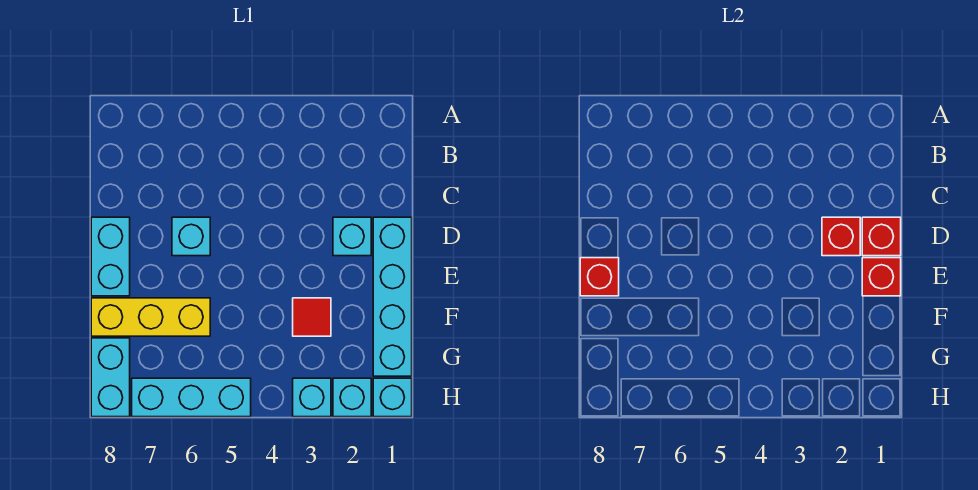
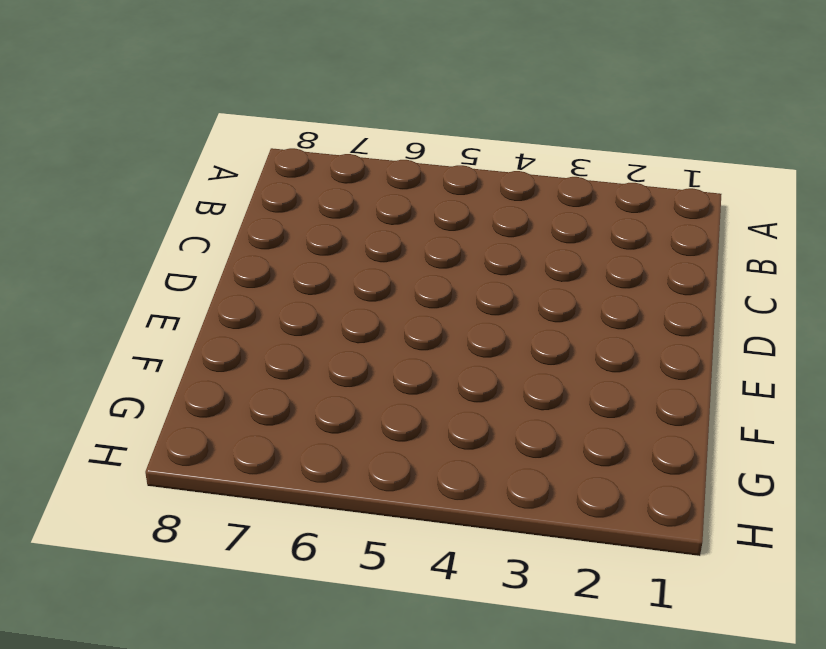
none -> cyan brick D1:G1 level 1
none -> cyan brick D2 level 1
none -> cyan brick D6 level 1

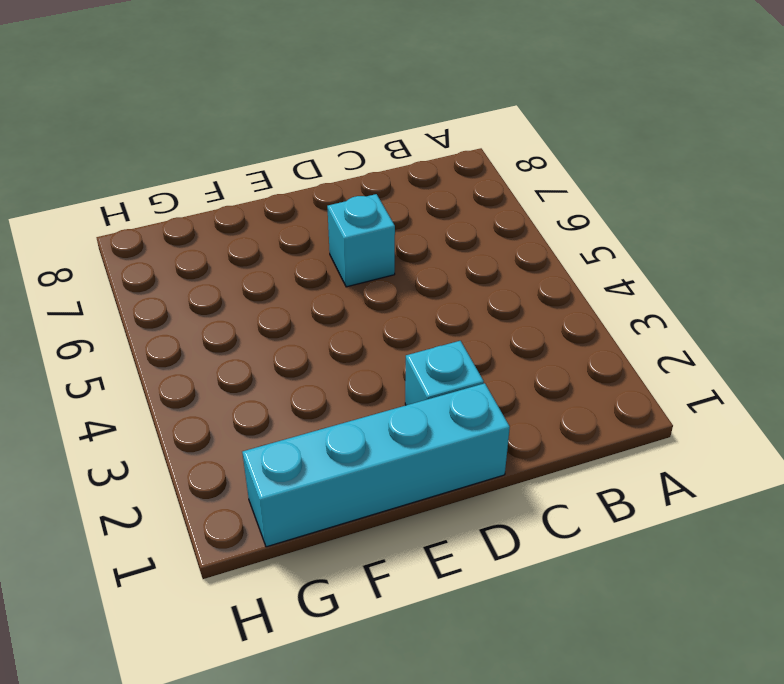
none -> cyan brick D8:E8 level 1
none -> red tile F3 level 1
none -> yellow brick F6:F8 level 1

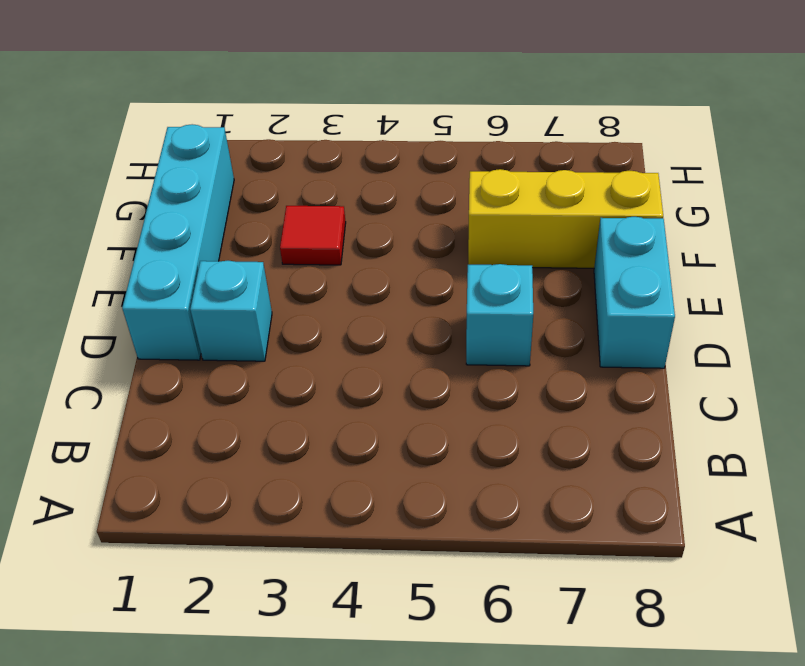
none -> cyan brick G8:H8 level 1
none -> cyan brick H1 level 1
none -> cyan brick H2 level 1

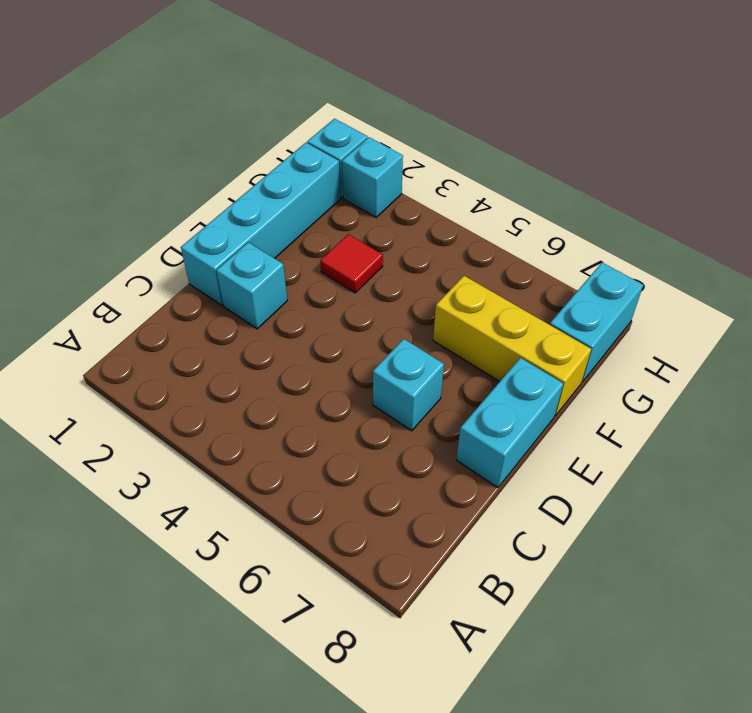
none -> cyan brick H3 level 1
none -> cyan brick H5:H7 level 1
none -> red brick D1 level 2

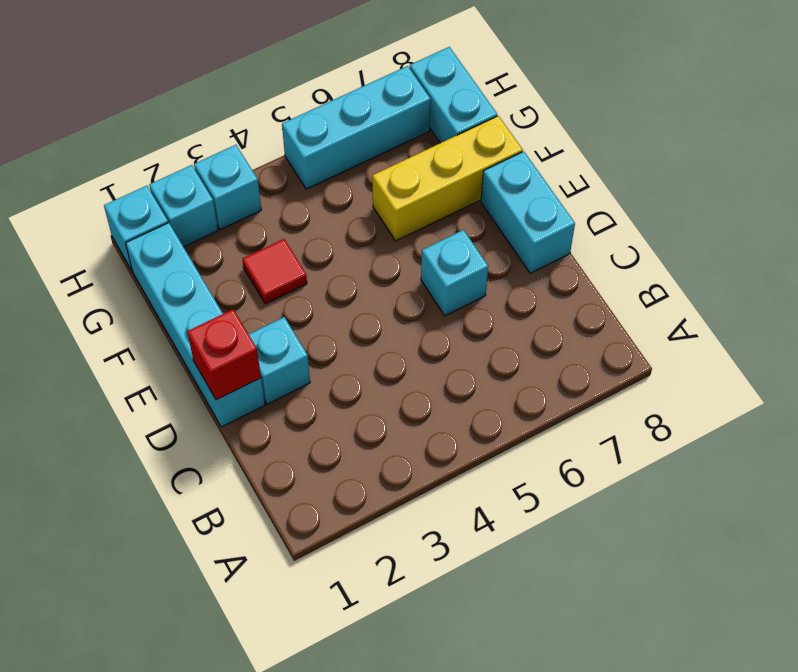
none -> red brick D2 level 2
none -> red brick E1 level 2
none -> red brick E8 level 2

